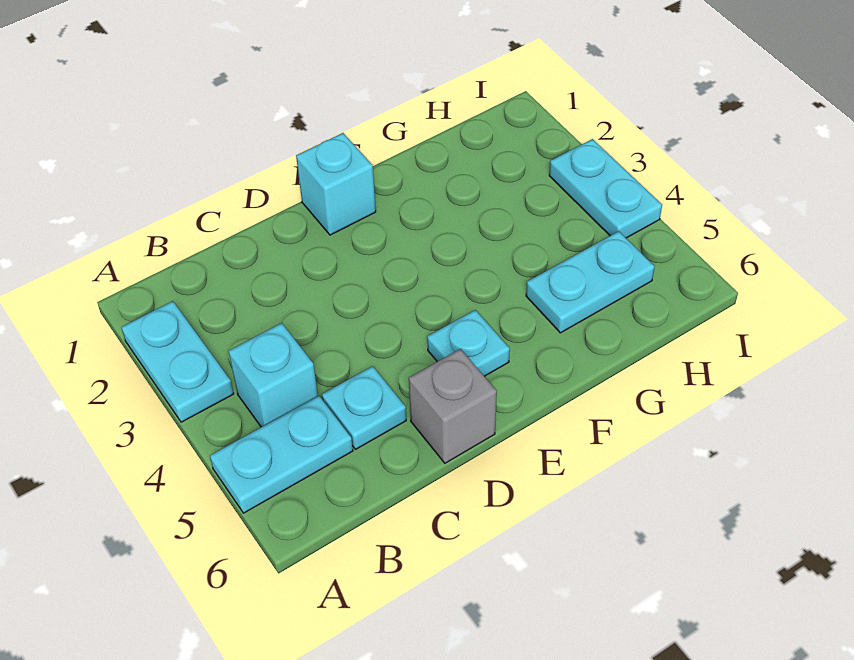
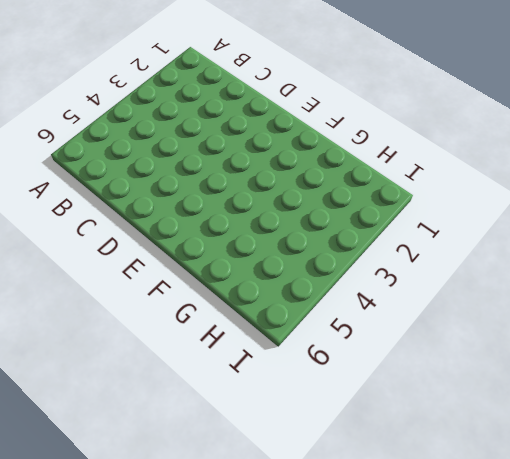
none -> cyan plate A2:A3 level 1
none -> cyan plate A5:B5 level 1

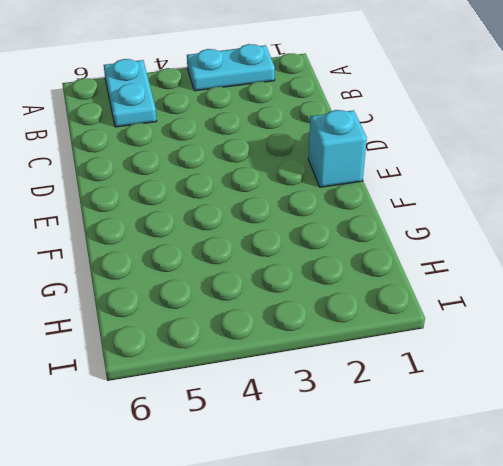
none -> cyan brick B4 level 1
none -> cyan plate C5 level 1

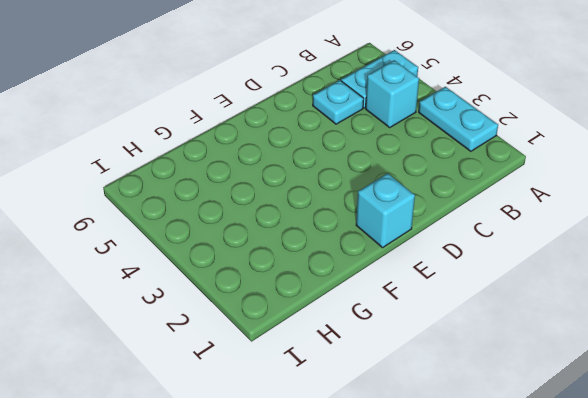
none -> grey brick D6 level 1
none -> cyan plate E5 level 1

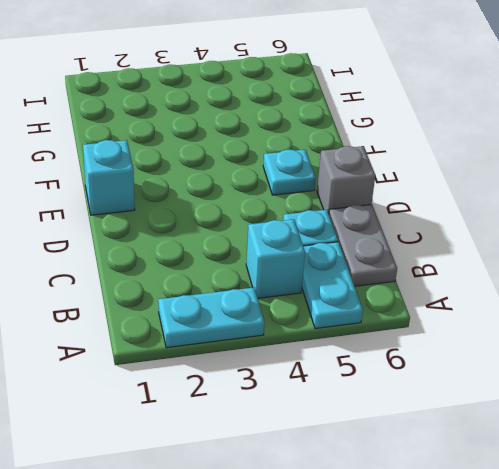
grey plate B6:C6 level 1 -> none
none -> cyan plate G5:H5 level 1
none -> cyan plate I3:I4 level 1

